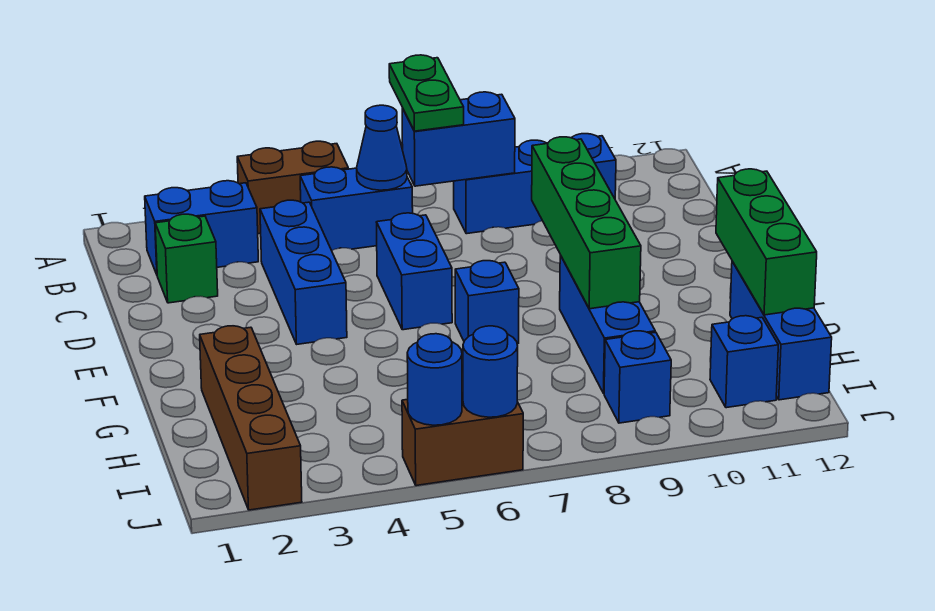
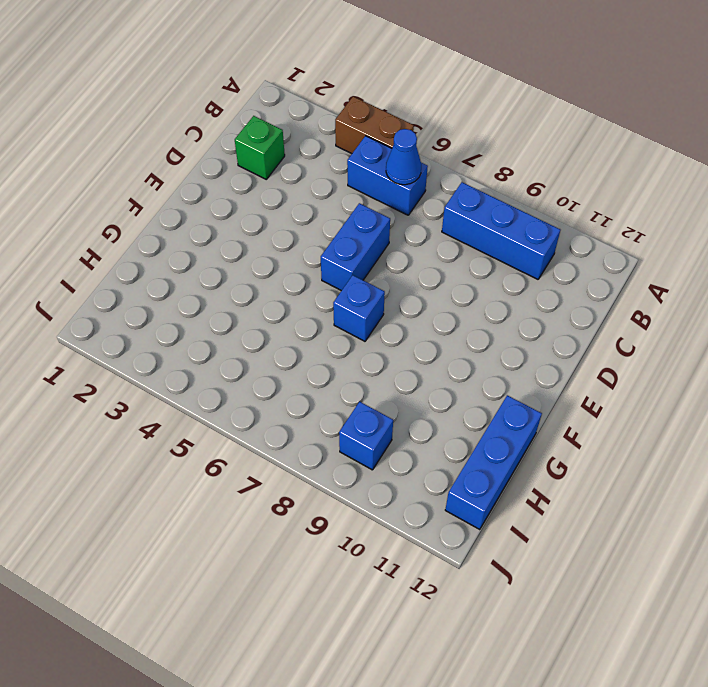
none -> blue brick B2:B3 level 1
none -> blue brick C4:E4 level 1
none -> blue brick F9:H9 level 1

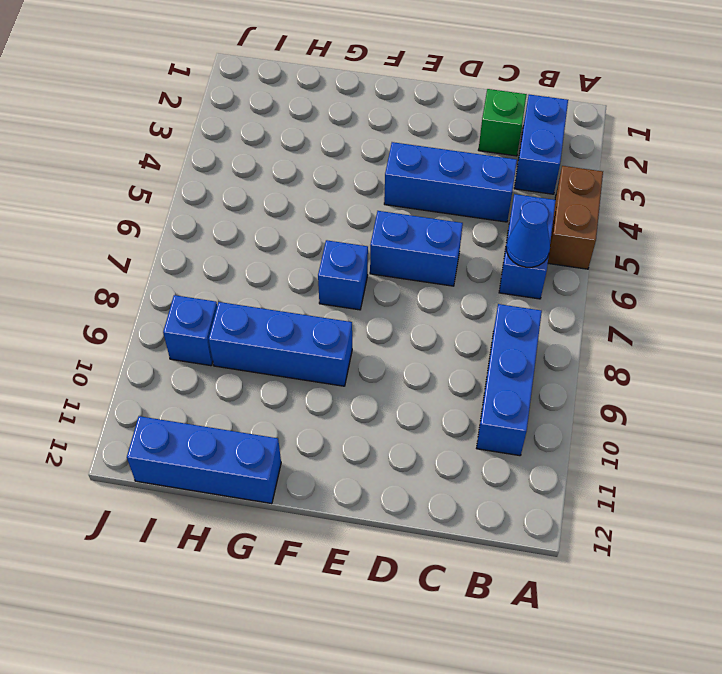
none -> brown brick G2:J2 level 1
none -> blue brick I11 level 1
none -> brown brick J5:J6 level 1

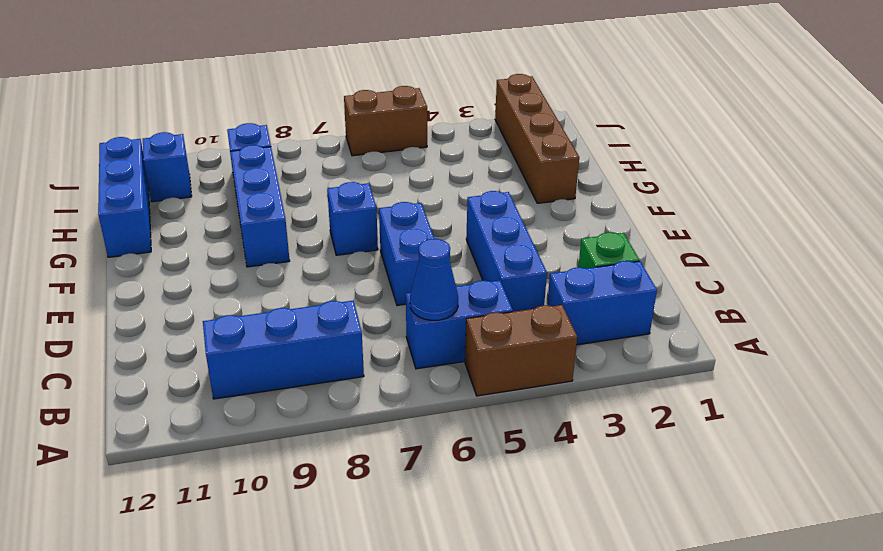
none -> blue brick B7:B8 level 2
none -> green brick D9:G9 level 2
none -> green brick F12:H12 level 2

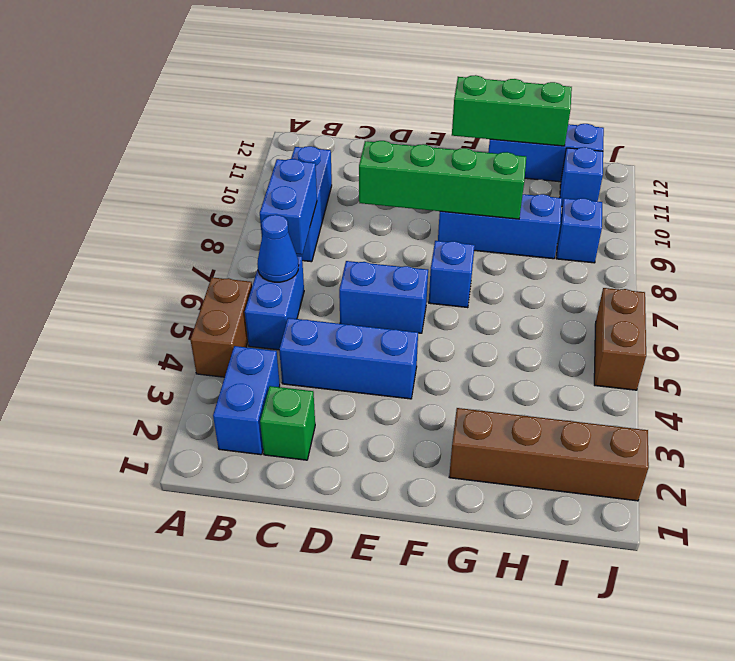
none -> blue round brick J5 level 2
none -> blue round brick J6 level 2
none -> green plate A7:B7 level 3

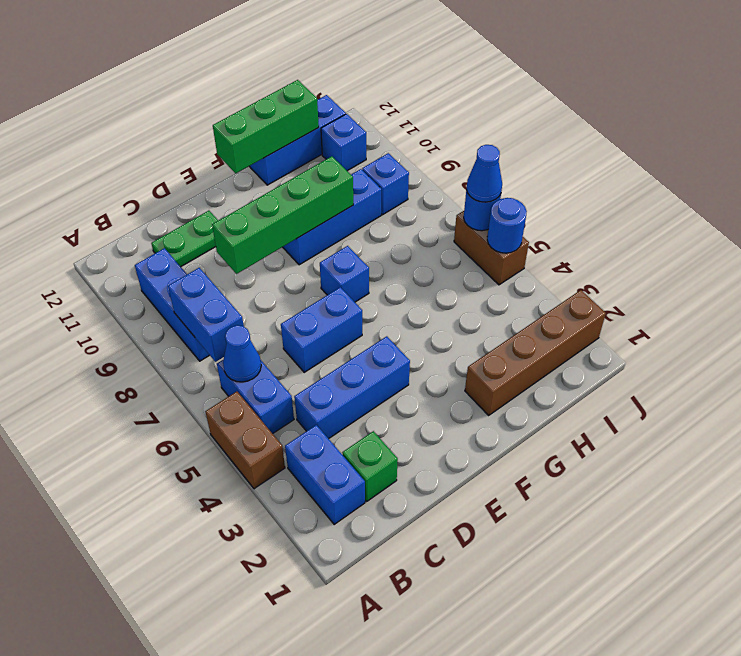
green plate C11:D11 level 1 -> green plate A7:B7 level 3
blue cone J6 level 3 -> none

